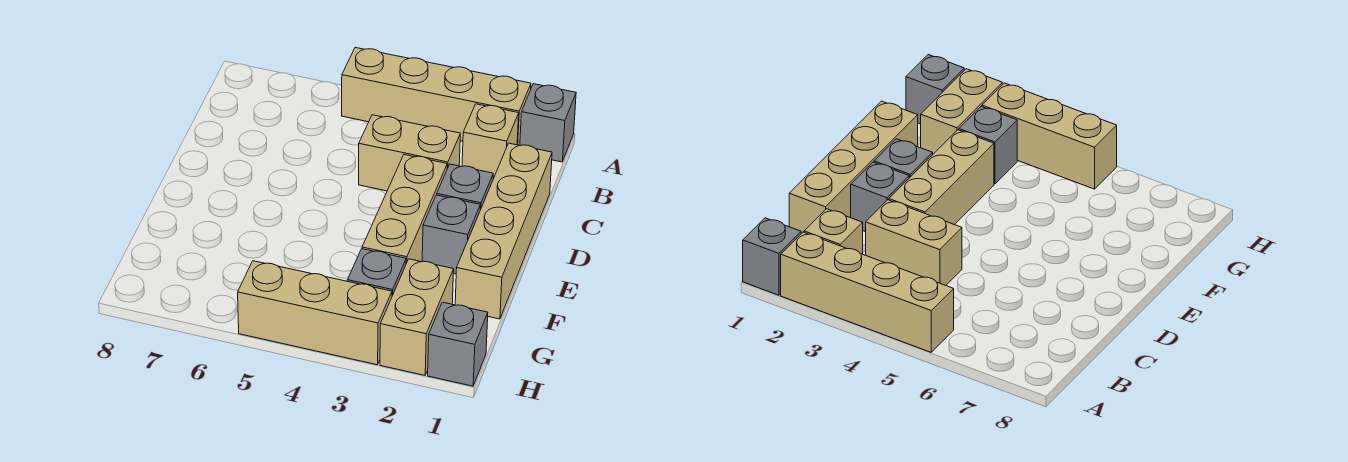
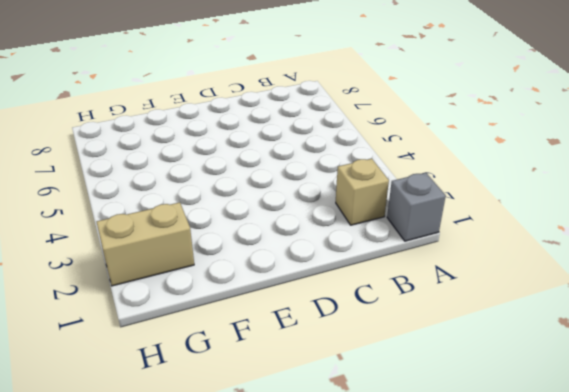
none -> tan brick A2:A5 level 1
none -> tan brick C1:F1 level 1
none -> tan brick C3:C4 level 1

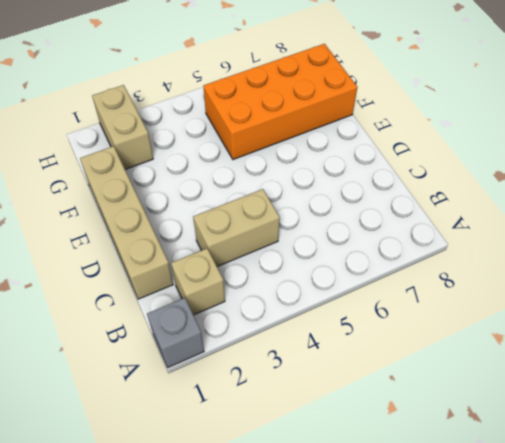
orange brick F5:G8 level 1 -> none
none -> tan brick A2:A5 level 1
none -> grey brick D2 level 1
none -> tan brick D3:F3 level 1

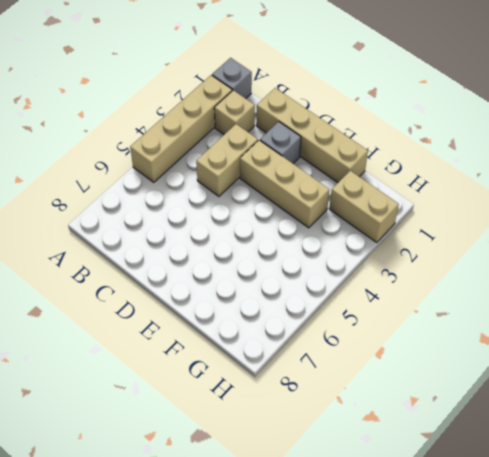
none -> grey brick E2 level 1
none -> grey brick G3 level 1
none -> grey brick H1 level 1

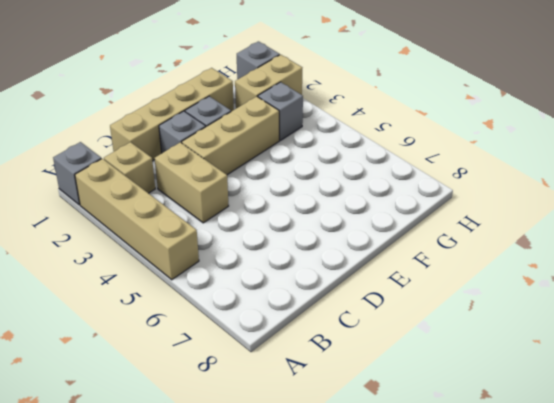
none -> tan brick H3:H5 level 1

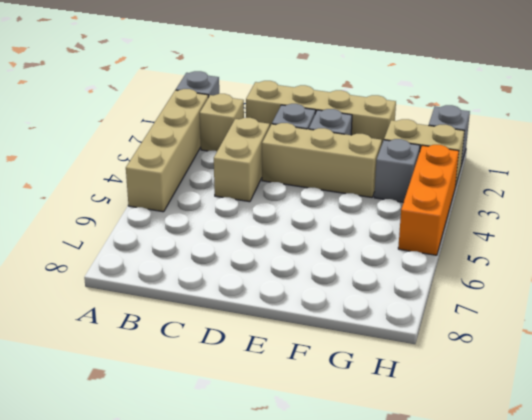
orange brick H3:H5 level 1 -> tan brick H3:H5 level 1

